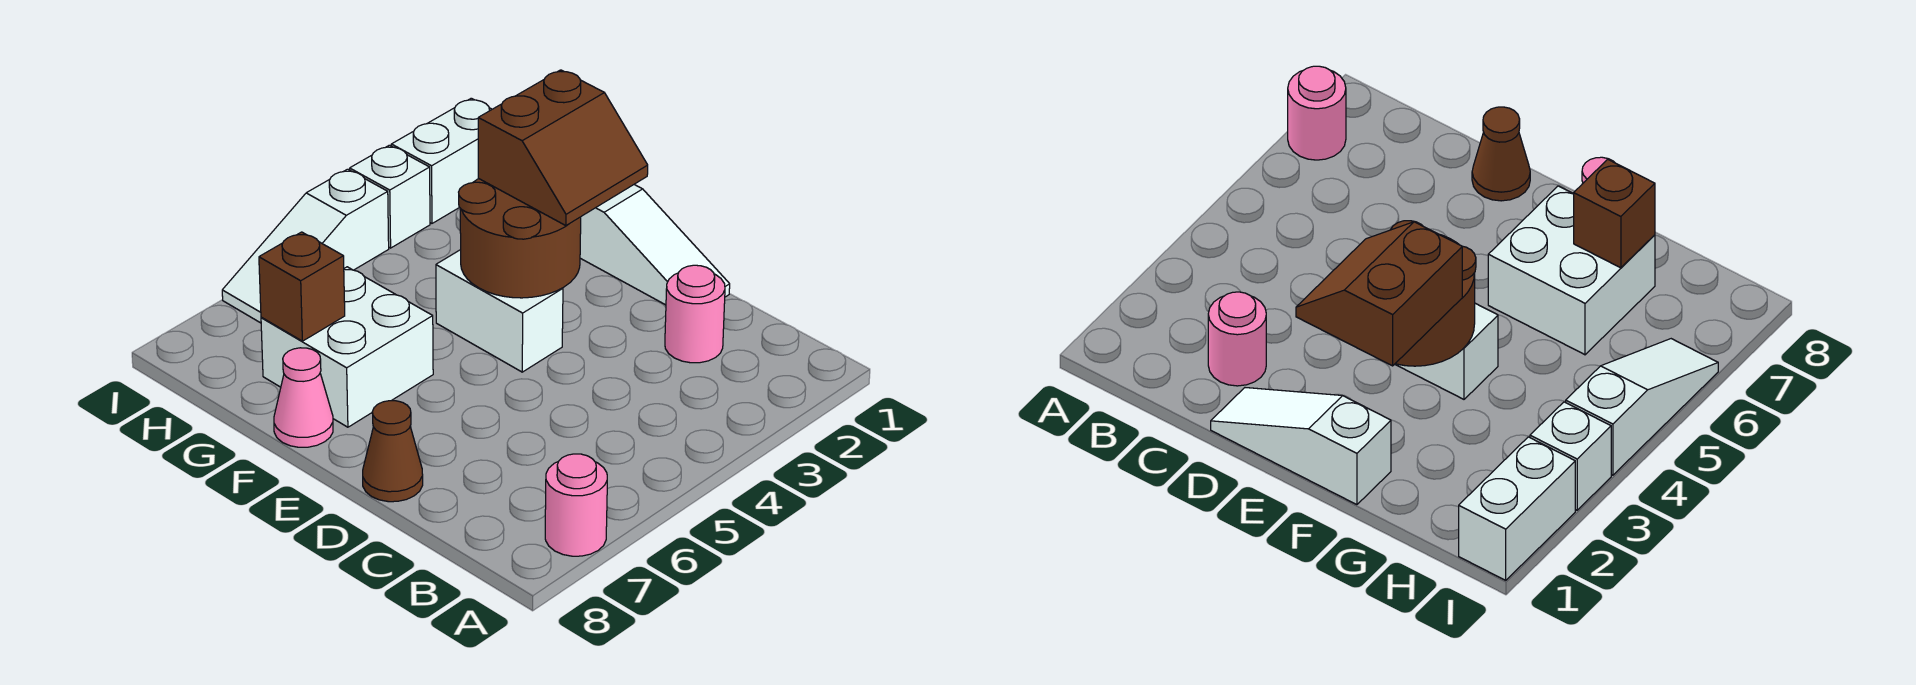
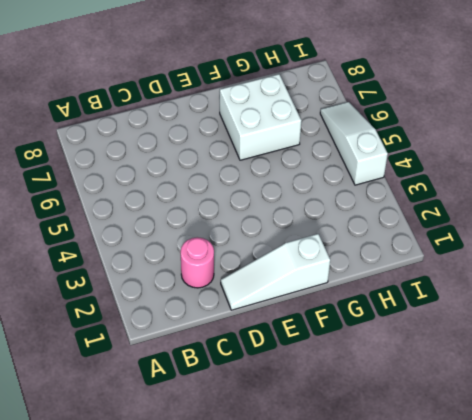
none -> pink round brick A7 level 1
none -> brown cone D8 level 1
none -> white brick E4:F4 level 1

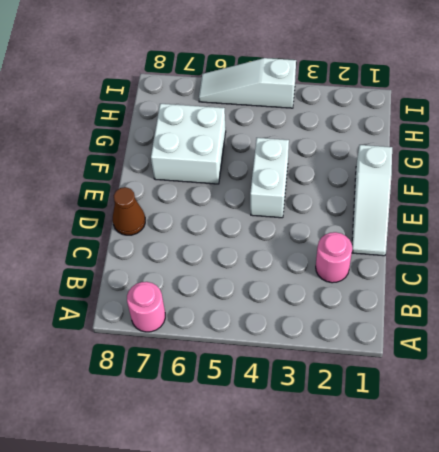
none -> pink cone F8 level 1
none -> white brick I1:I2 level 1
none -> white brick I3 level 1

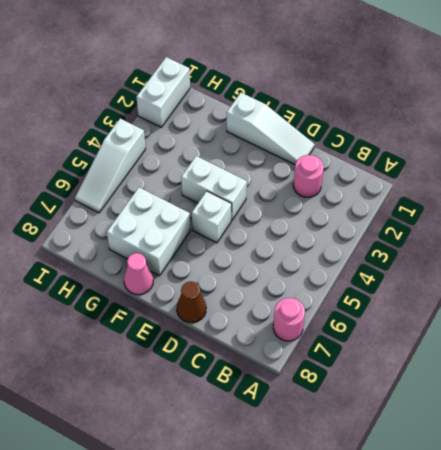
white brick E5 level 1 -> white brick I3 level 1
none -> brown round brick E3:F4 level 2
none -> brown brick G7 level 2
none -> brown slope E2:F3 level 3 top F

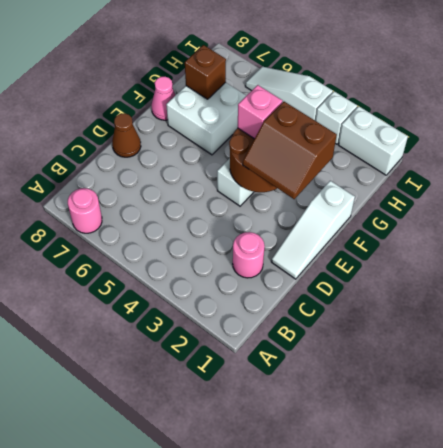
pink brick F4 level 3 -> none

